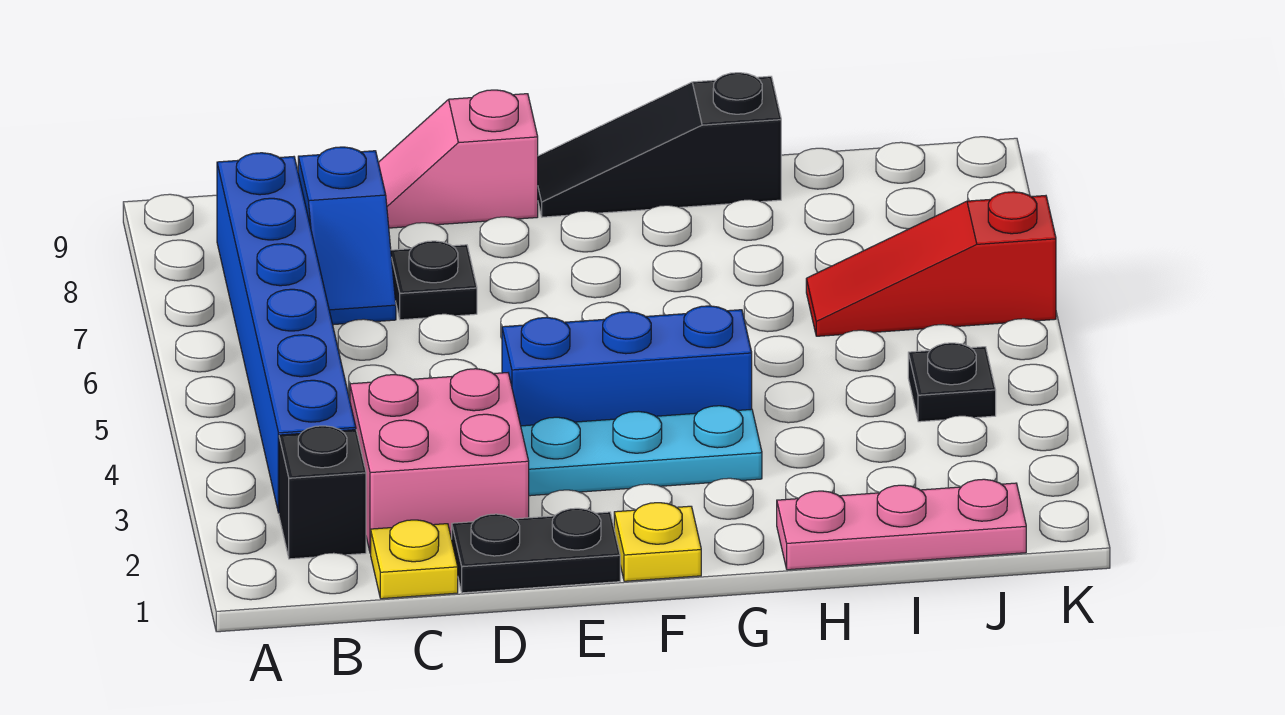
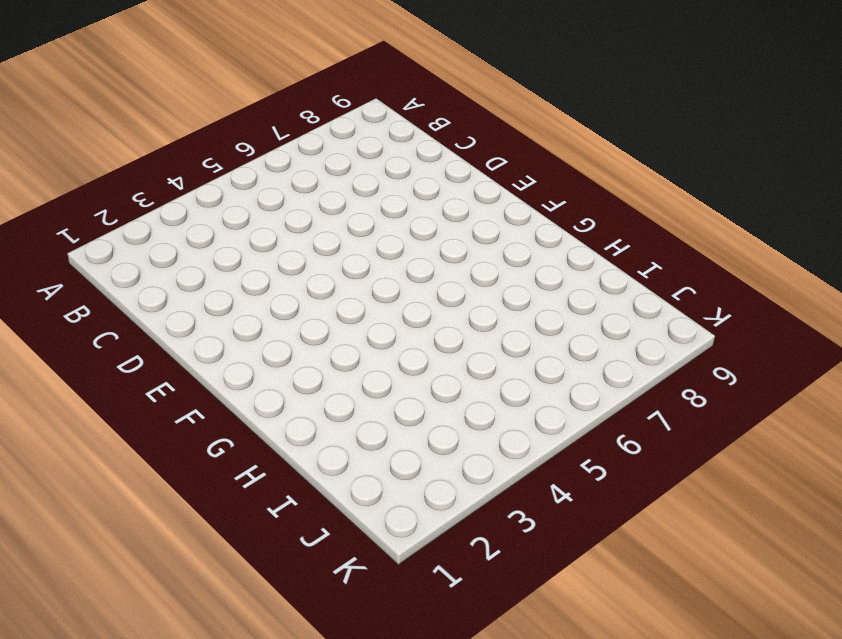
none -> black brick B2 level 1
none -> blue brick B3:B8 level 1
none -> yellow plate C1 level 1

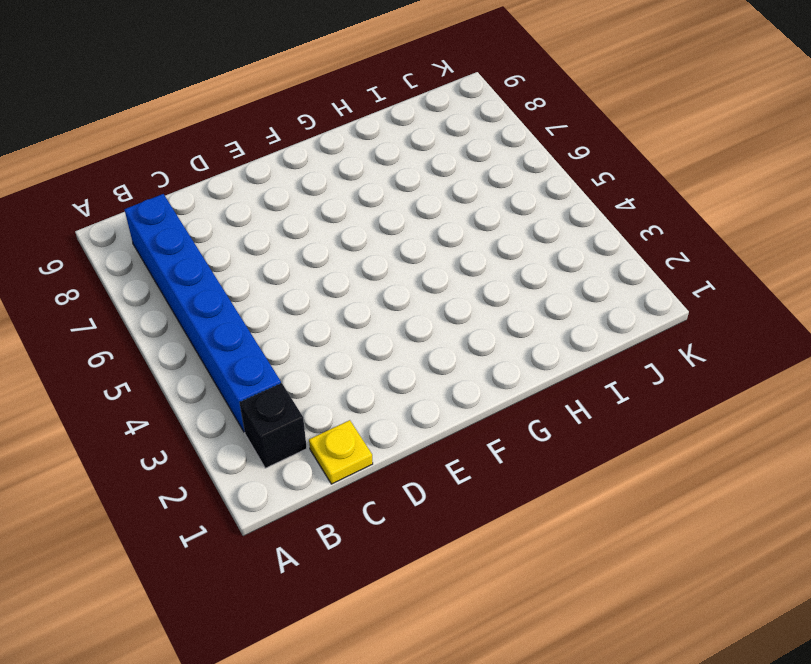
none -> pink brick C2:D3 level 1
none -> blue slope C7:C8 level 1 top 8
none -> black plate D1:E1 level 1

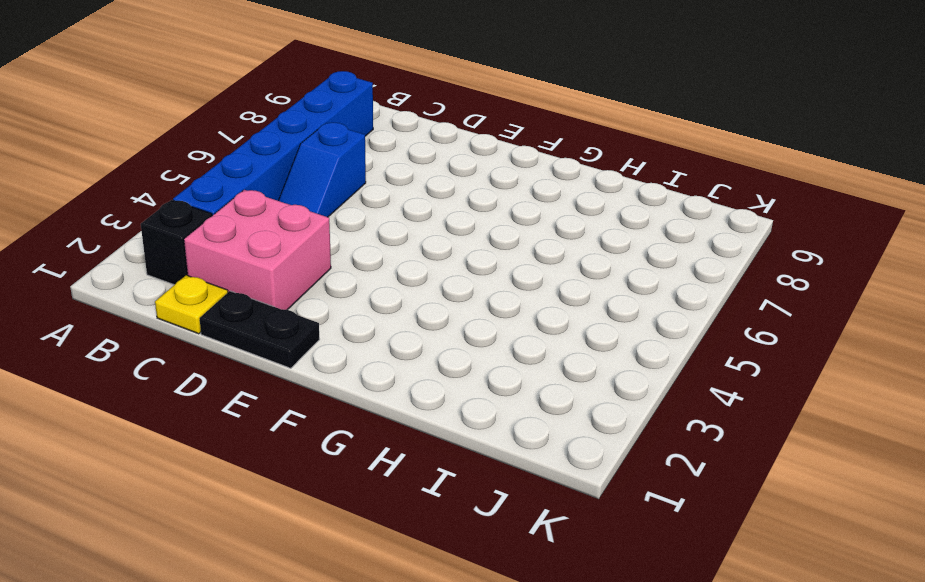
blue slope C5:C6 level 1 top 6 -> blue slope C7:C8 level 1 top 8
none -> black plate D7 level 1
none -> pink slope D9:E9 level 1 top E
none -> cyan plate E3:G3 level 1

